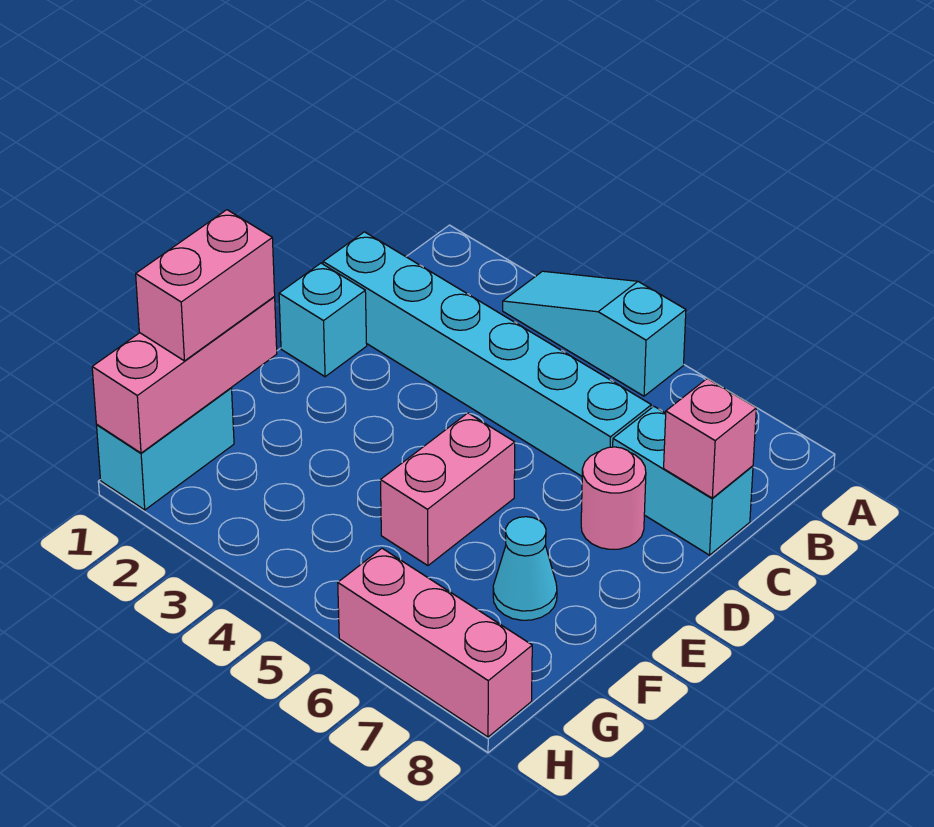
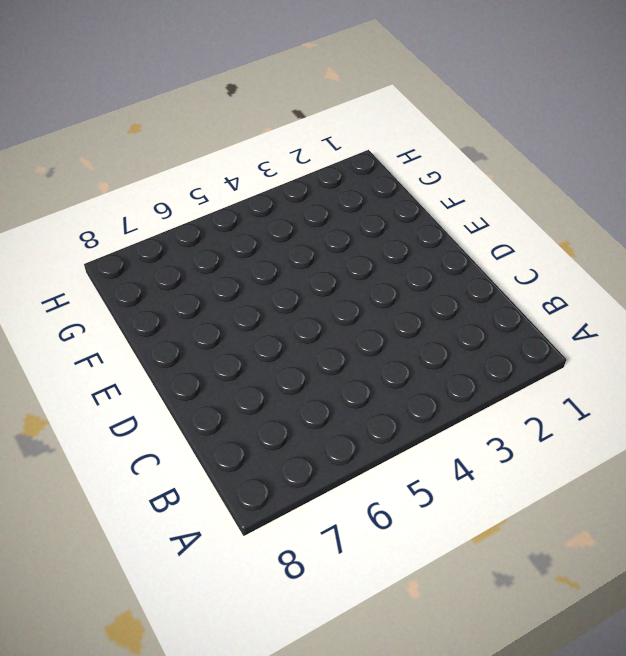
none -> cyan slope A3:A5 level 1 top 5
none -> cyan brick C1:C6 level 1
none -> cyan brick C7:C8 level 1

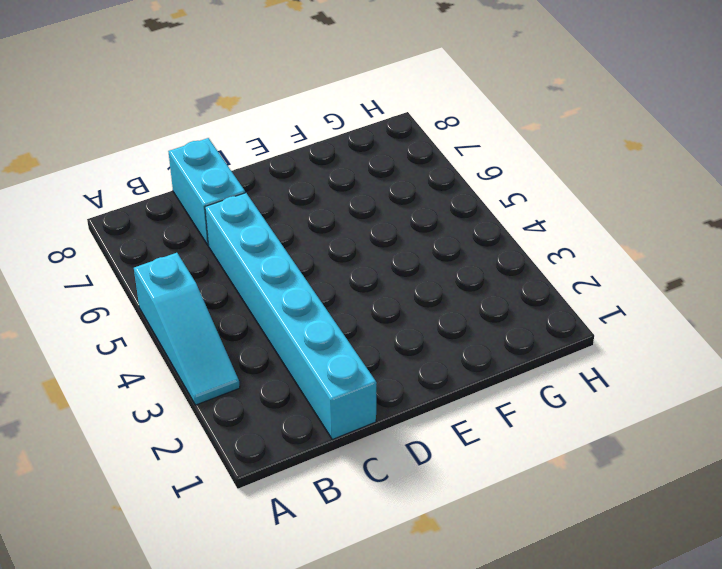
none -> cyan brick D1 level 1
none -> pink round brick D7 level 1
none -> pink brick E5:F5 level 1

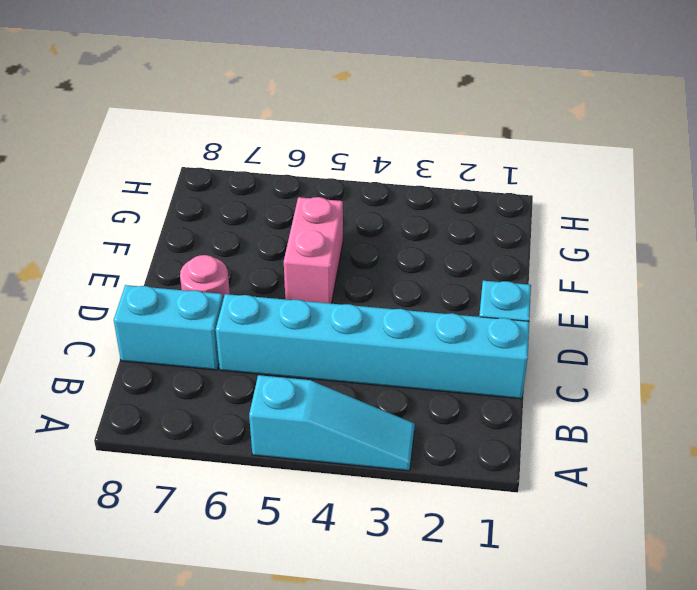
none -> cyan cone F7 level 1
none -> cyan brick G1:H1 level 1
none -> pink brick H6:H8 level 1

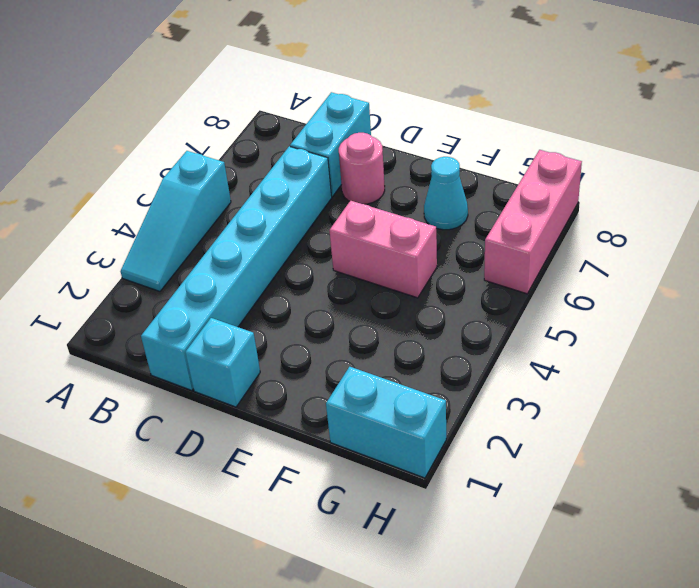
none -> pink brick C8 level 2
none -> pink brick F1:H1 level 2
none -> pink brick F1:G1 level 3

